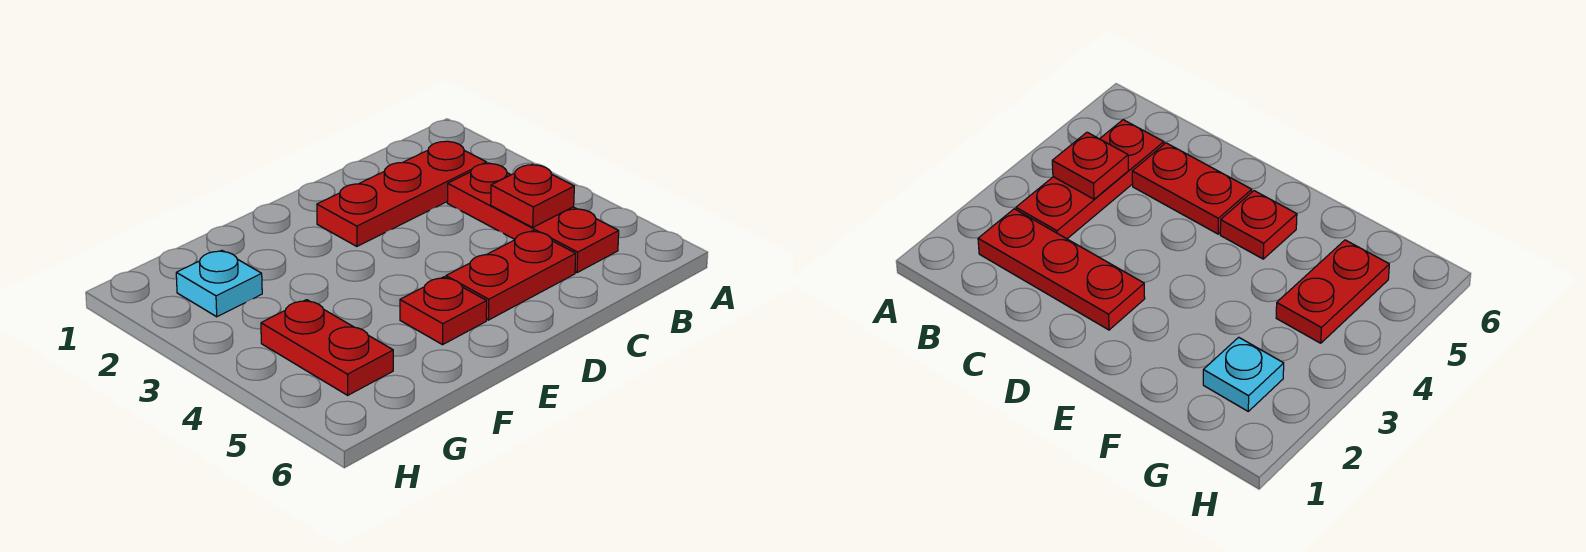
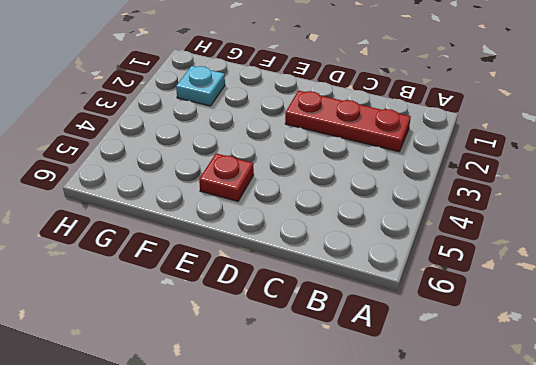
none -> red plate B3:B5 level 1
none -> red plate C5:D5 level 1

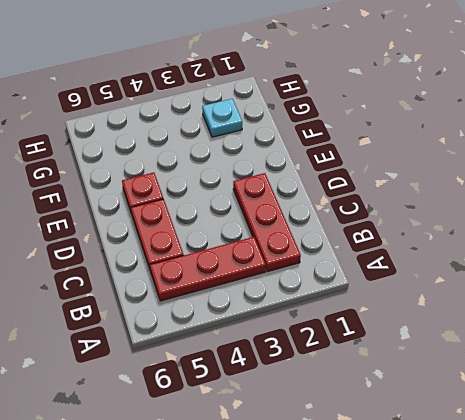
none -> red plate G4:G5 level 1
none -> red plate B4 level 2

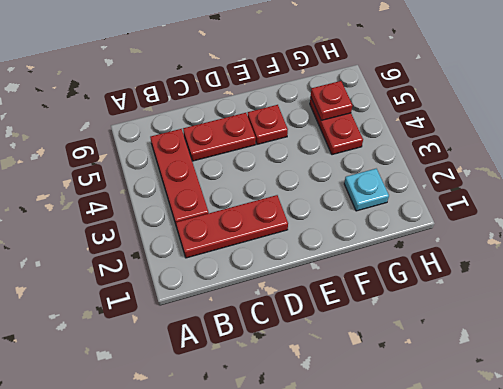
red plate G5 level 2 -> red plate B4 level 2

